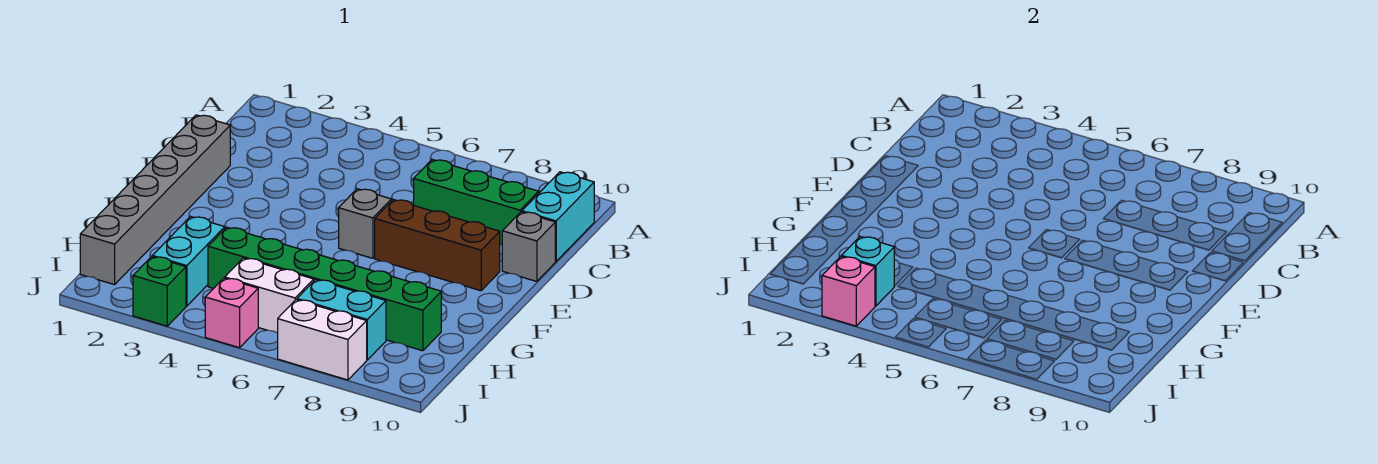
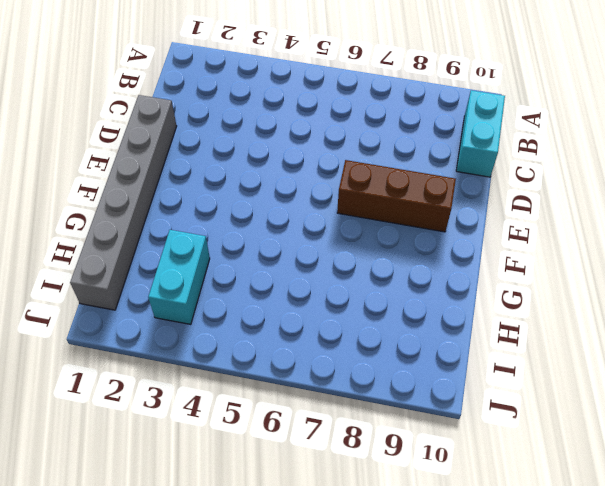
none -> green brick C7:C9 level 1
none -> grey brick D10 level 1
none -> grey brick E6 level 1

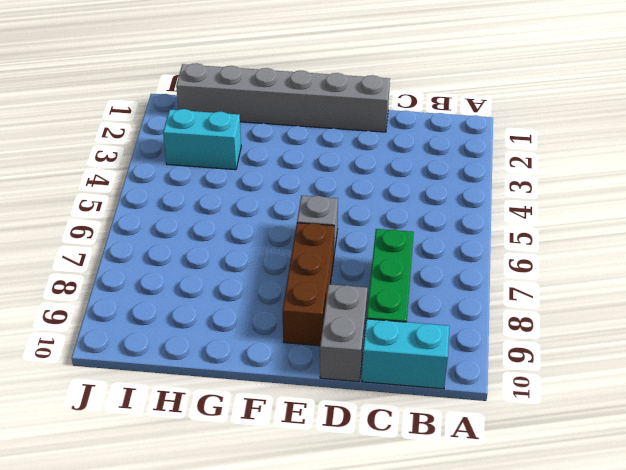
grey brick D9:D10 level 1 -> grey brick D10 level 1
none -> green brick H4:H9 level 1
none -> white brick I5:I6 level 1
none -> cyan brick I7:I8 level 1

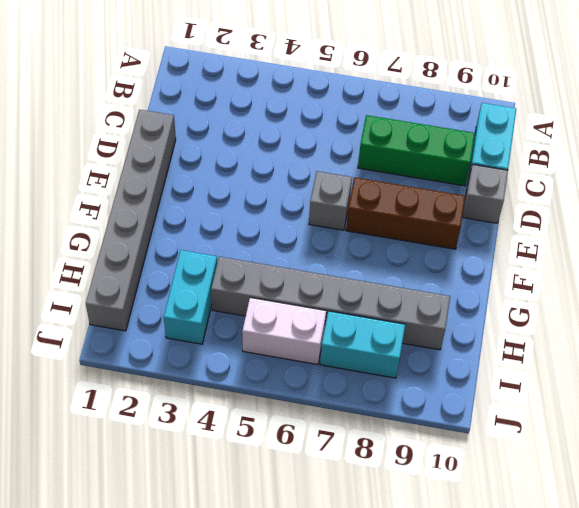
grey brick H4:H9 level 1 -> green brick H4:H9 level 1
none -> green brick J3 level 1
none -> pink brick J5 level 1
none -> white brick J7:J8 level 1

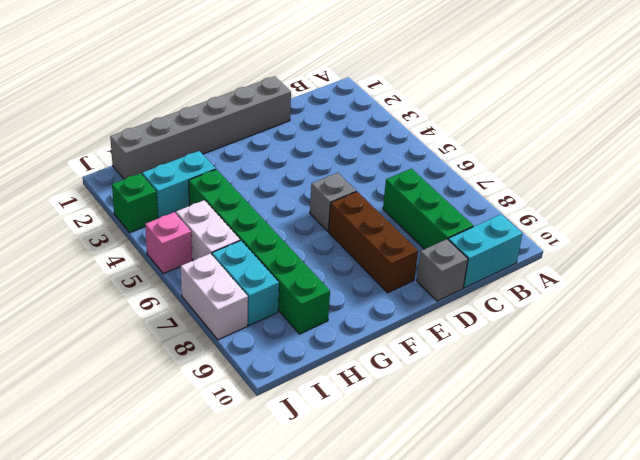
none -> cyan brick I3 level 2
none -> pink brick J3 level 2

